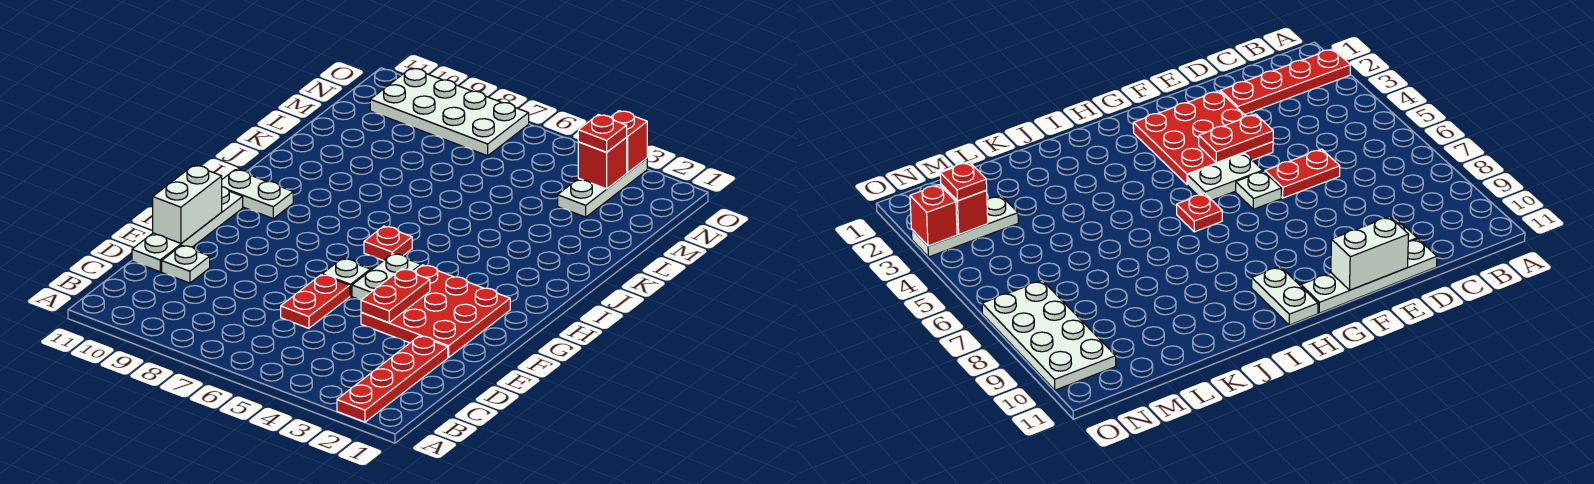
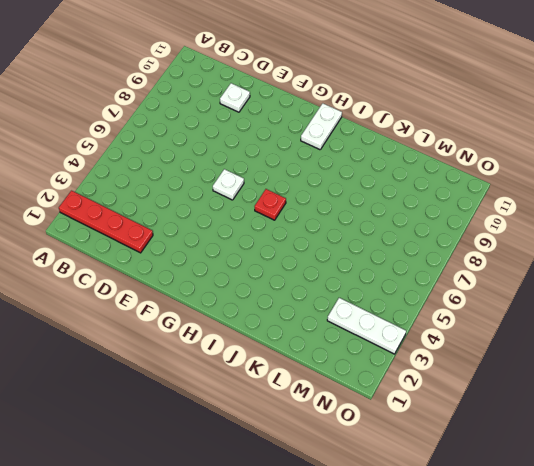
none -> red plate D6:E6 level 1
none -> white plate D11:G11 level 1
none -> red plate E2:G4 level 1

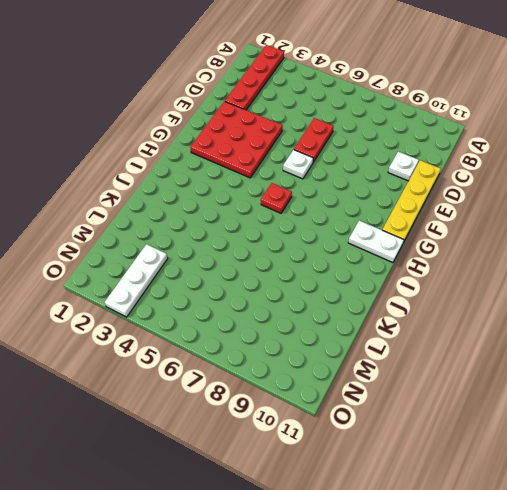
yellow plate D11:G11 level 1 -> white plate D11:G11 level 1
none -> white plate F5:G5 level 1
none -> white plate N7:O10 level 1
none -> red plate E4:F4 level 2

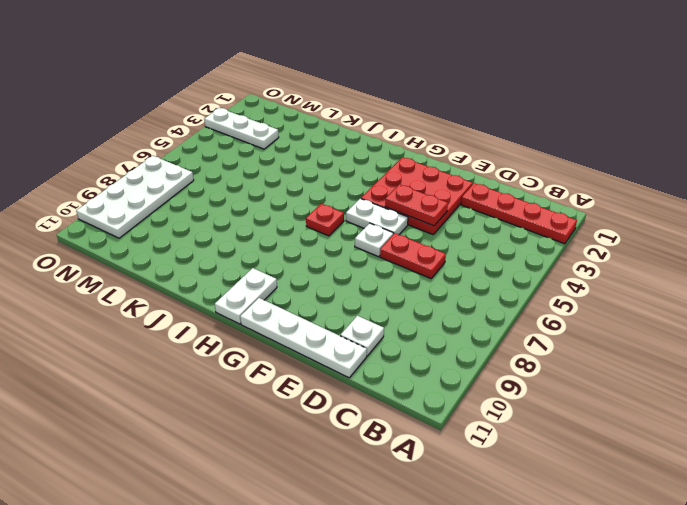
none -> white brick E11:F11 level 2
none -> red brick N3 level 2
none -> red brick O3 level 2

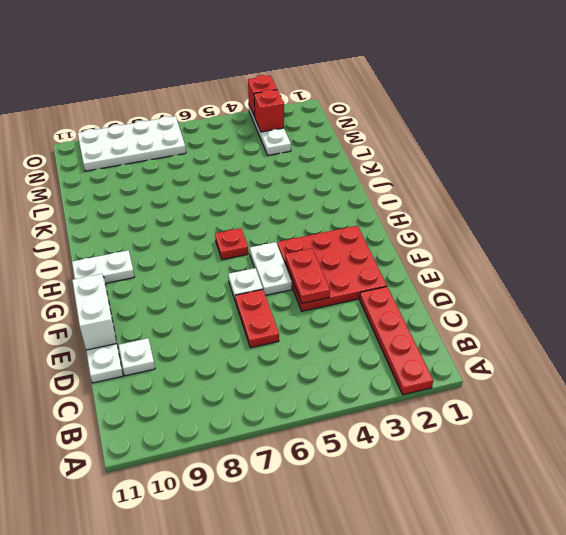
none -> red plate N3 level 3

